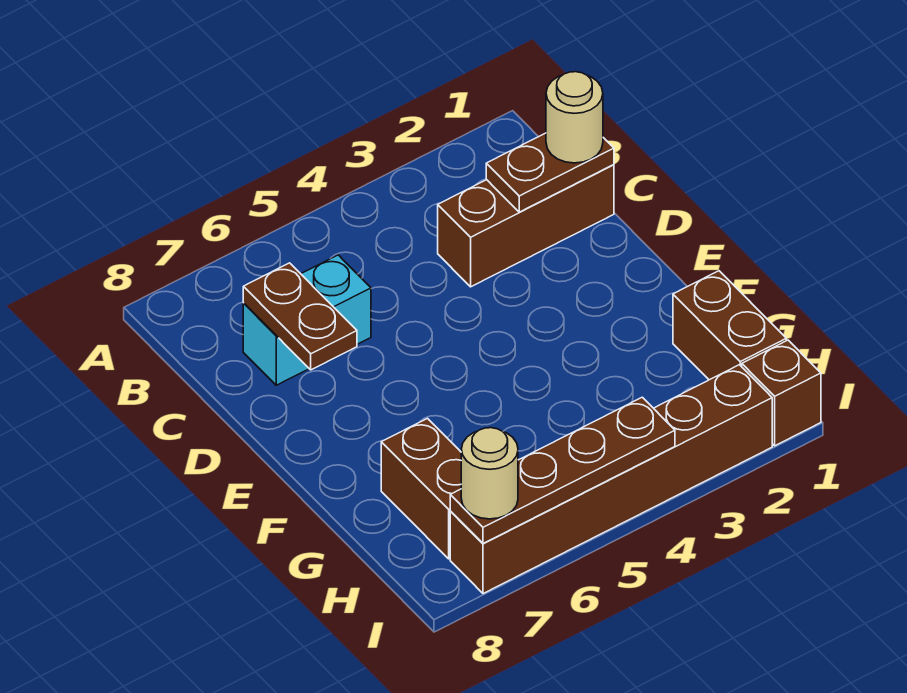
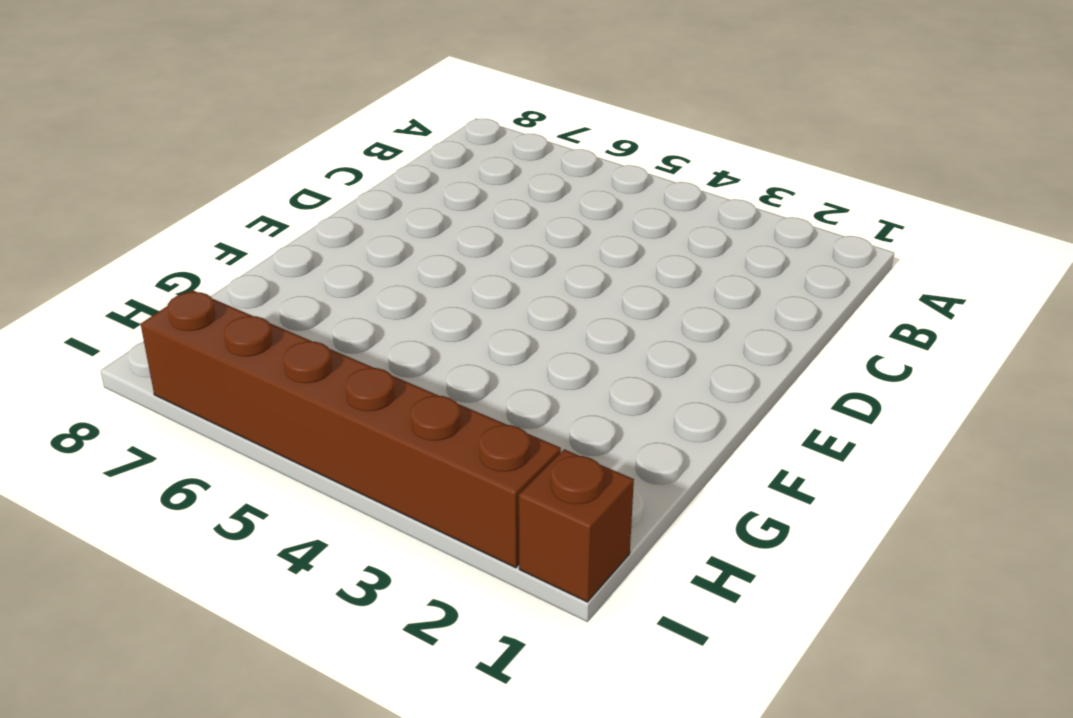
none -> brown brick C1:C3 level 1
none -> cyan brick C6:C7 level 1

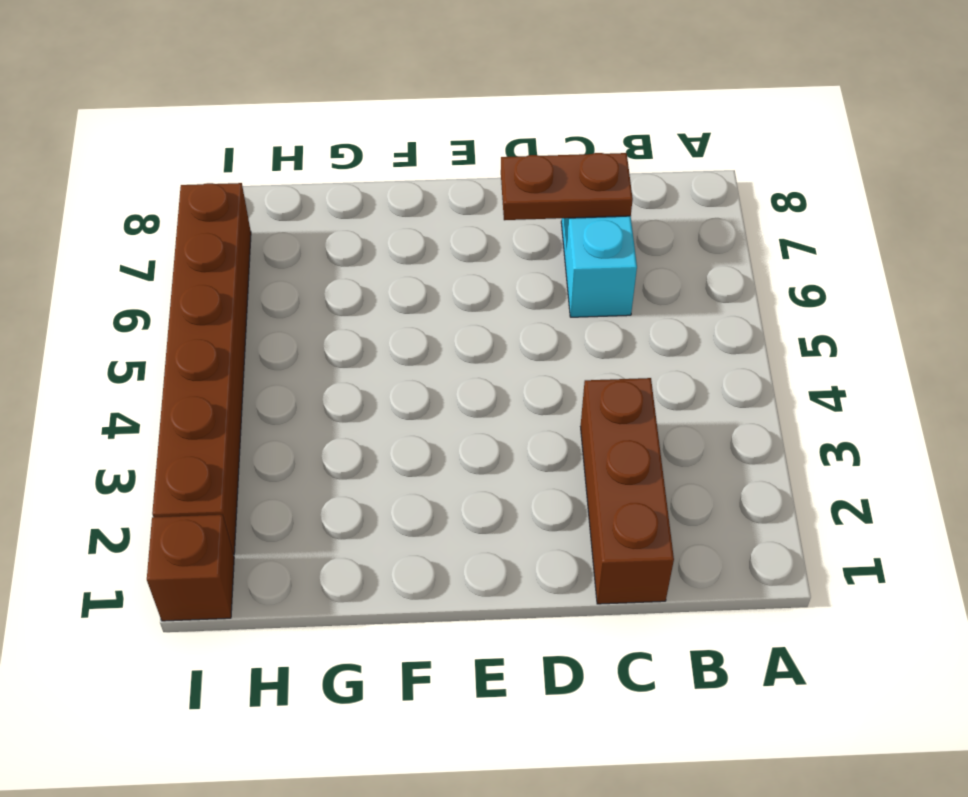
none -> brown brick G1:H1 level 1
none -> brown brick G7:H7 level 1

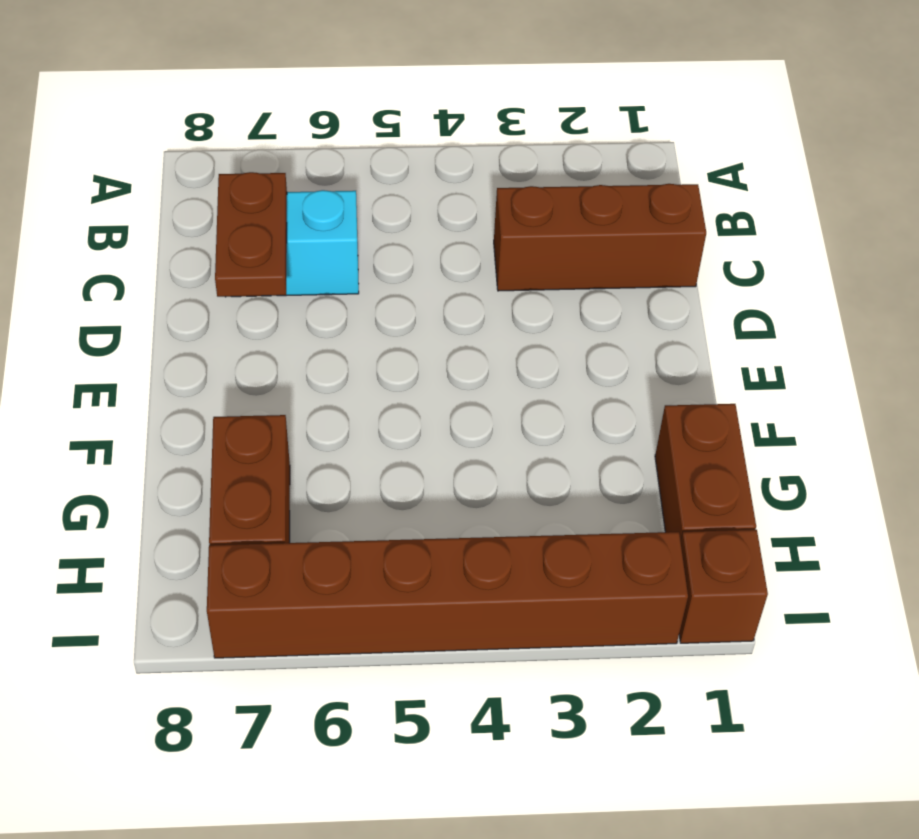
none -> brown plate C1:C2 level 2
none -> brown plate I4:I7 level 2

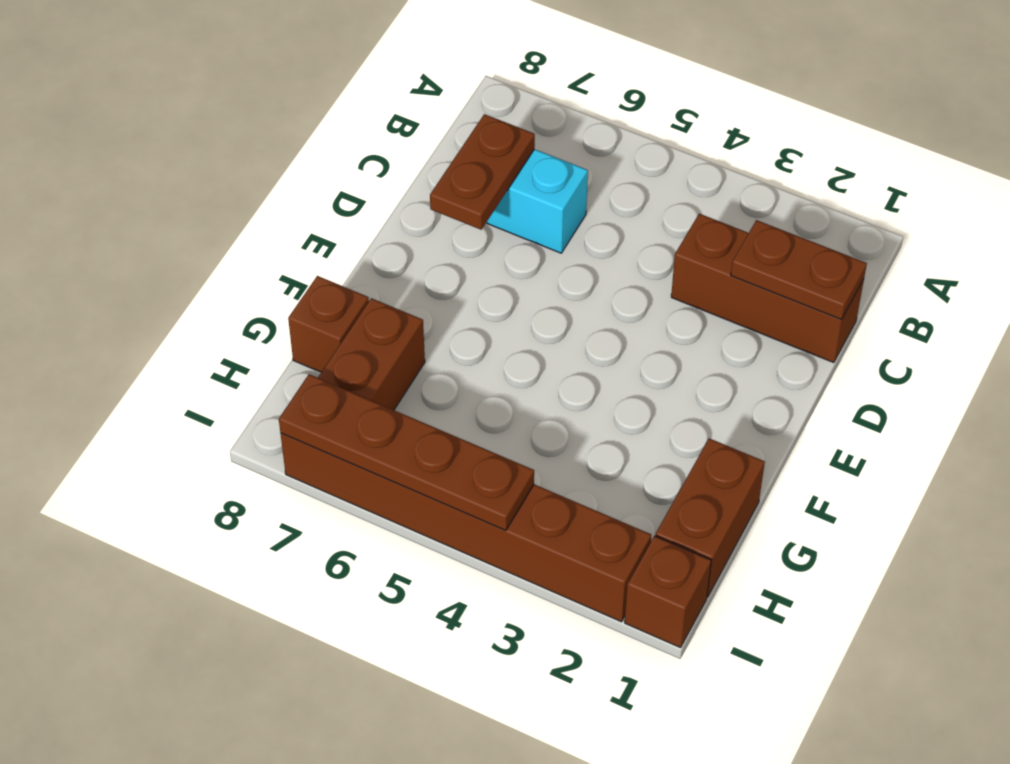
brown brick G8 level 1 -> none
none -> tan round brick C1 level 3
none -> tan round brick I7 level 3

